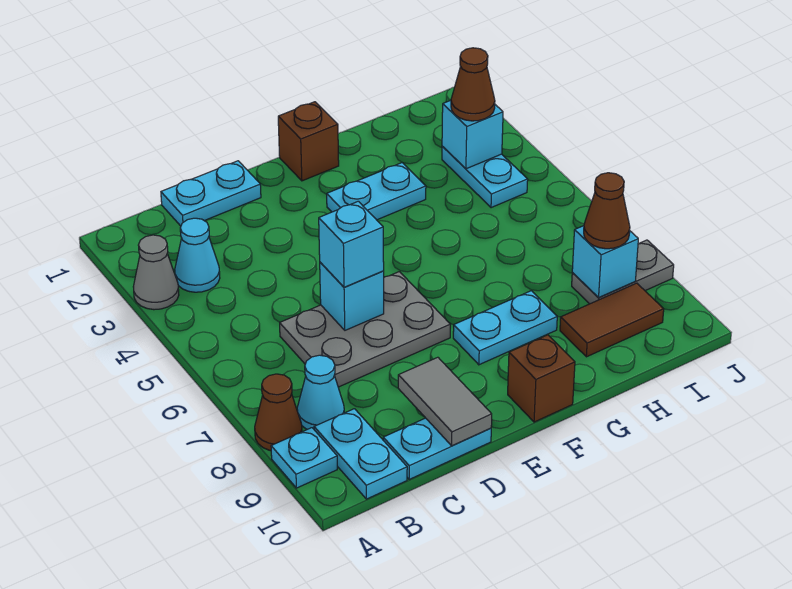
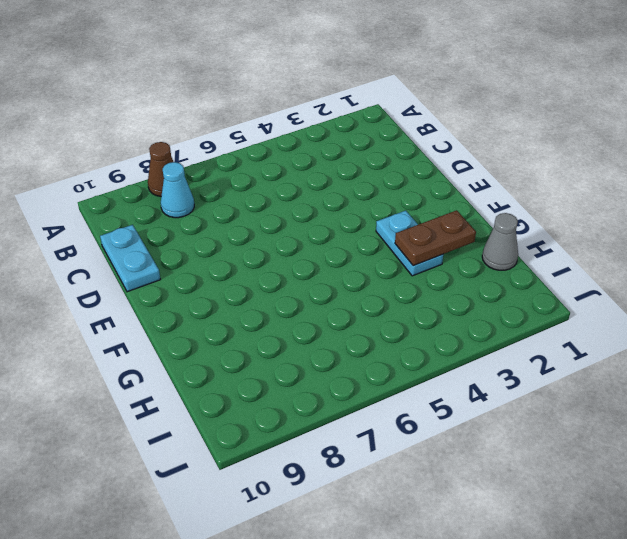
brown plate G2:G3 level 2 -> none
grey cone H1 level 1 -> grey cone A3 level 1
none -> cyan plate A9 level 1
none -> cyan cone B3 level 1
none -> cyan plate B9:B10 level 1

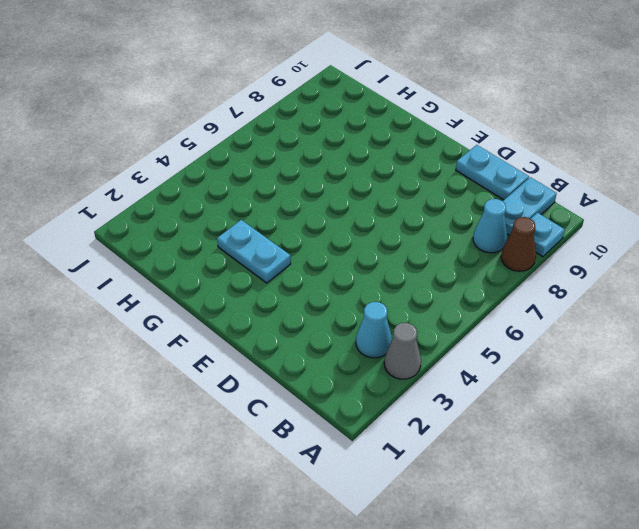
none -> cyan plate C1:D1 level 1
none -> grey plate C6:E7 level 1
none -> brown brick F1 level 1

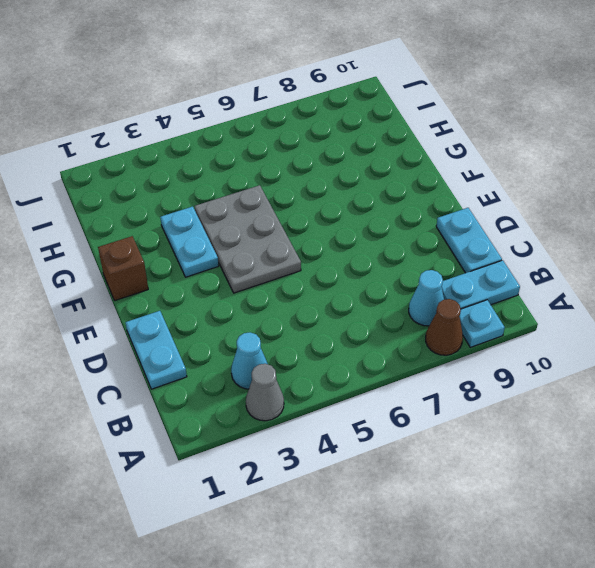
grey plate E4:G5 level 1 -> grey plate C6:E7 level 1
none -> cyan plate F8:G8 level 1
none -> brown brick F10 level 1
none -> brown tile H9:I9 level 1

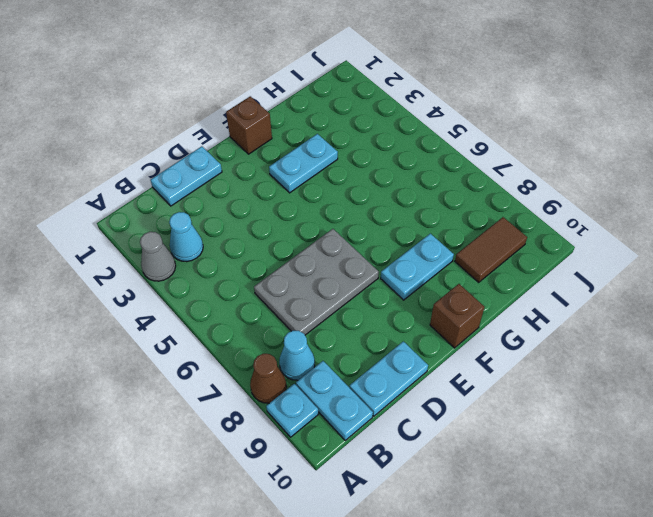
none -> cyan plate I3:I4 level 1
none -> grey plate I8:J8 level 1
none -> cyan brick D6 level 2

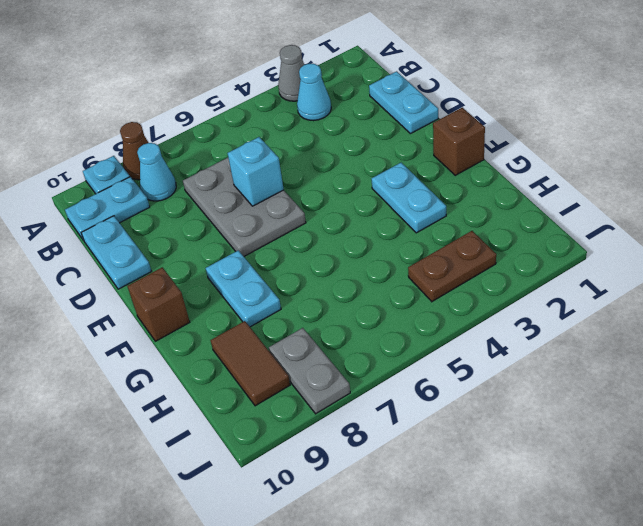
brown plate I3:I4 level 1 -> cyan plate I3:I4 level 1
none -> grey tile D9:D10 level 2
none -> cyan brick I3 level 2
none -> cyan brick I8 level 2

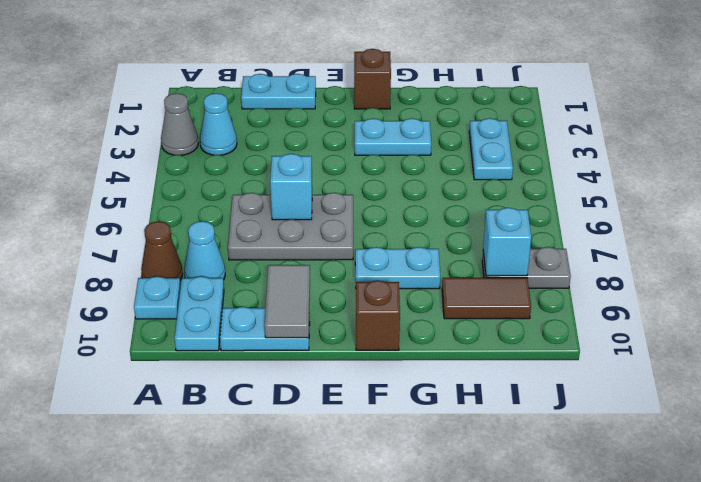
none -> cyan brick I3 level 2
none -> cyan brick D6 level 3
none -> brown cone I3 level 3

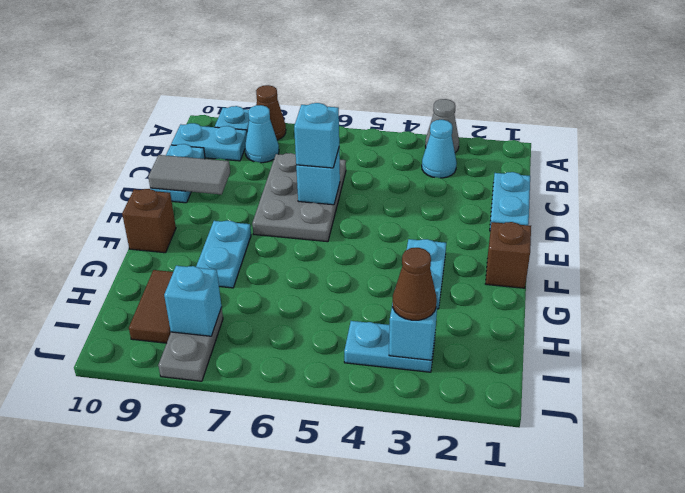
none -> brown cone I8 level 3

